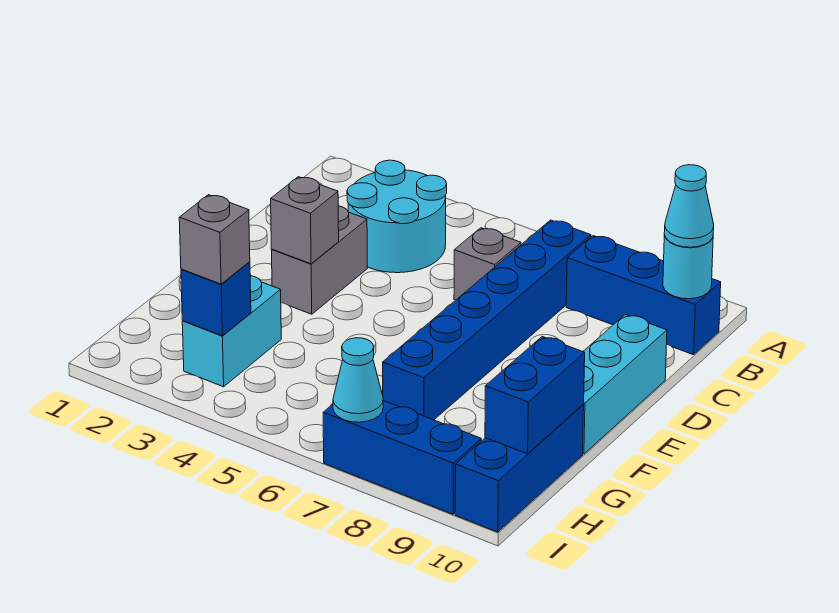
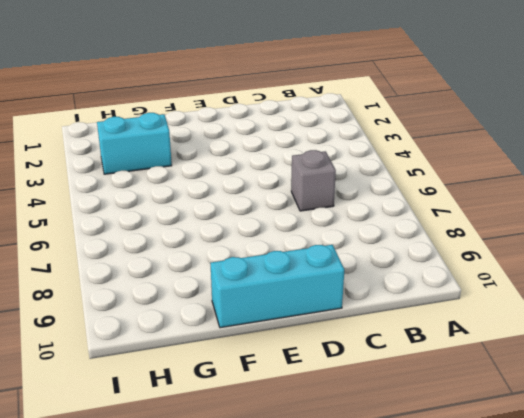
none -> cyan round brick B3:C4 level 1
none -> blue brick B7:G7 level 1
none -> blue brick B8:B10 level 1

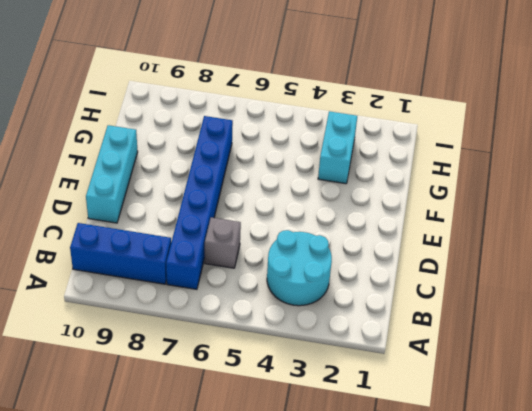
none -> grey brick D3:E3 level 1
none -> blue brick G10:I10 level 1
none -> blue brick I7:I9 level 1

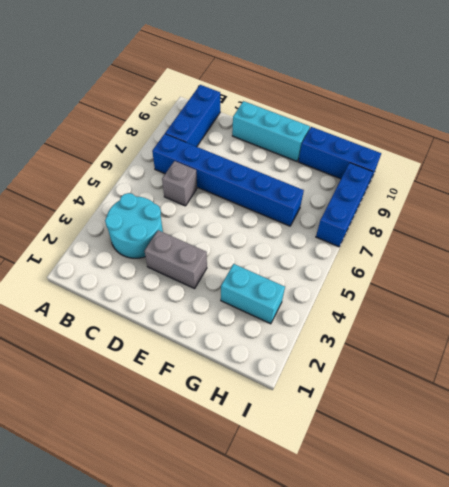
none -> cyan round brick B10 level 2
none -> grey brick E3 level 2
none -> blue brick G10:H10 level 2

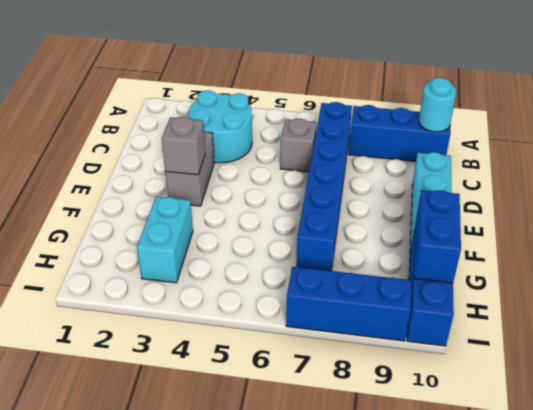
none -> blue brick H3 level 2
none -> cyan cone I7 level 2
none -> cyan cone B10 level 3

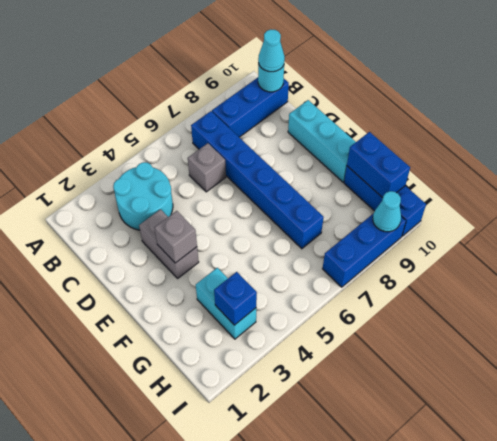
cyan cone I9 level 2 -> cyan cone I7 level 2
none -> grey brick H3 level 3

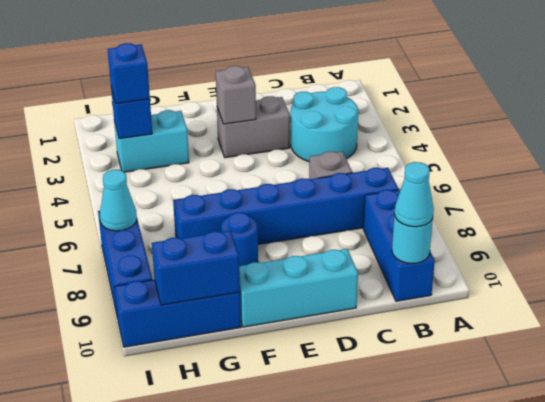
blue round brick F8 level 1 -> none
blue brick H3 level 3 -> grey brick H3 level 3

